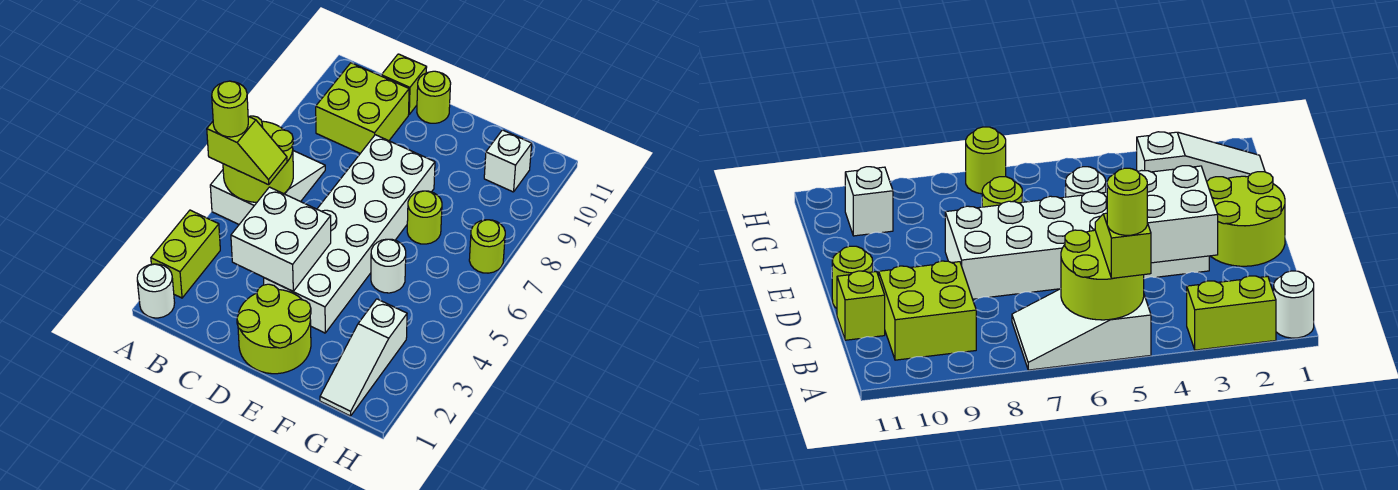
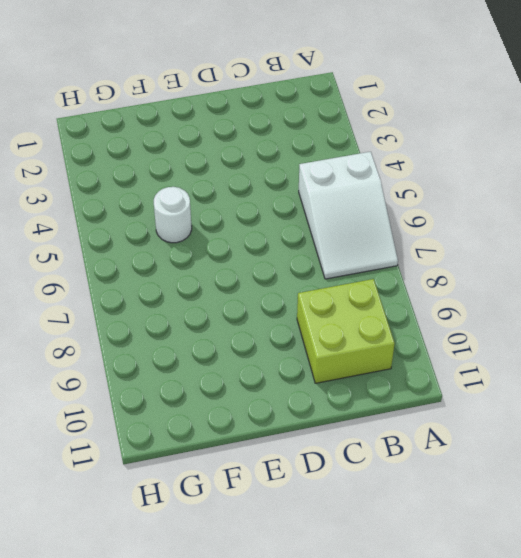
none -> white round brick A1 level 1
none -> lime brick A2:A3 level 1
none -> lime brick C11 level 1

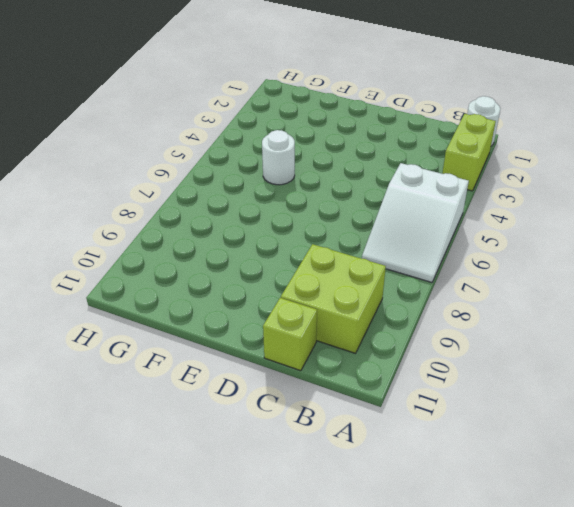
none -> lime round brick D1:E2 level 1
none -> white brick D3:E8 level 1
none -> lime round brick D11 level 1

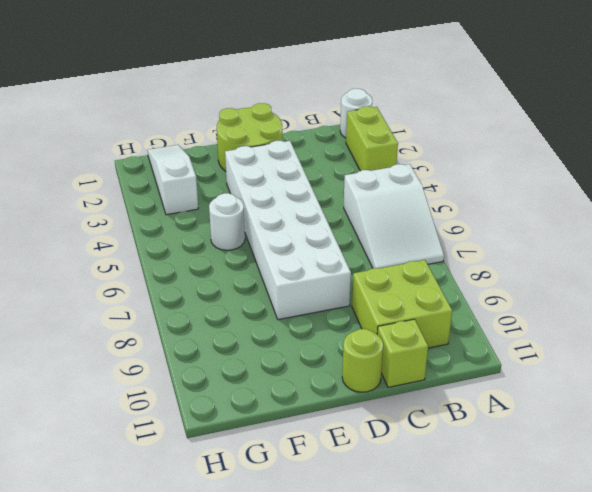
none -> lime round brick F7 level 1
none -> white brick G10 level 1
none -> lime round brick H7 level 1

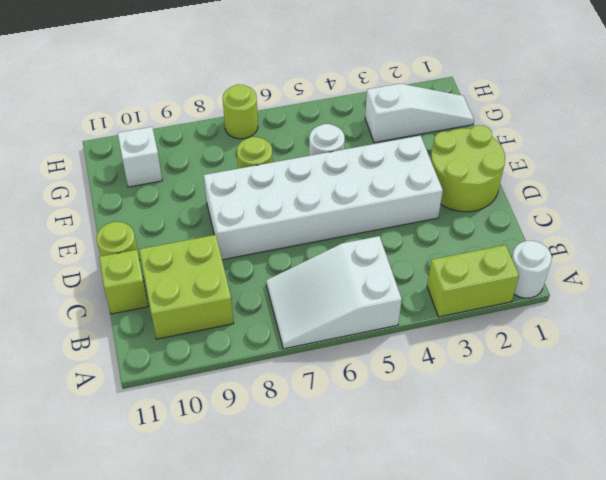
none -> lime round brick A5:B6 level 2
none -> white brick C3:D4 level 2
none -> lime slope A5:B5 level 3 top A

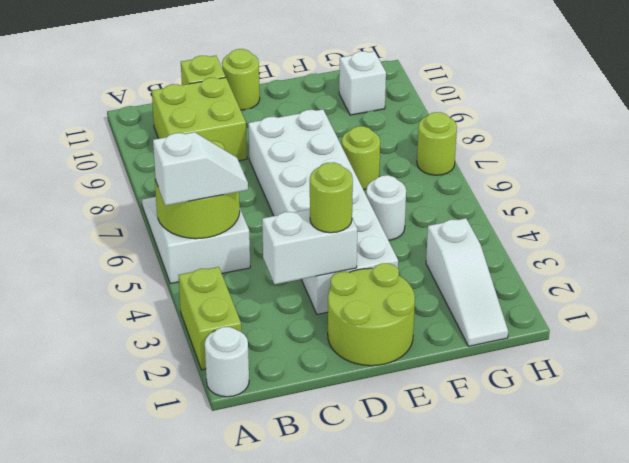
white slope A5:B5 level 3 top A -> lime slope A5:B5 level 3 top A
white brick C3:D3 level 2 -> white brick C3:D4 level 2
lime round brick D3 level 3 -> lime round brick A5 level 4

